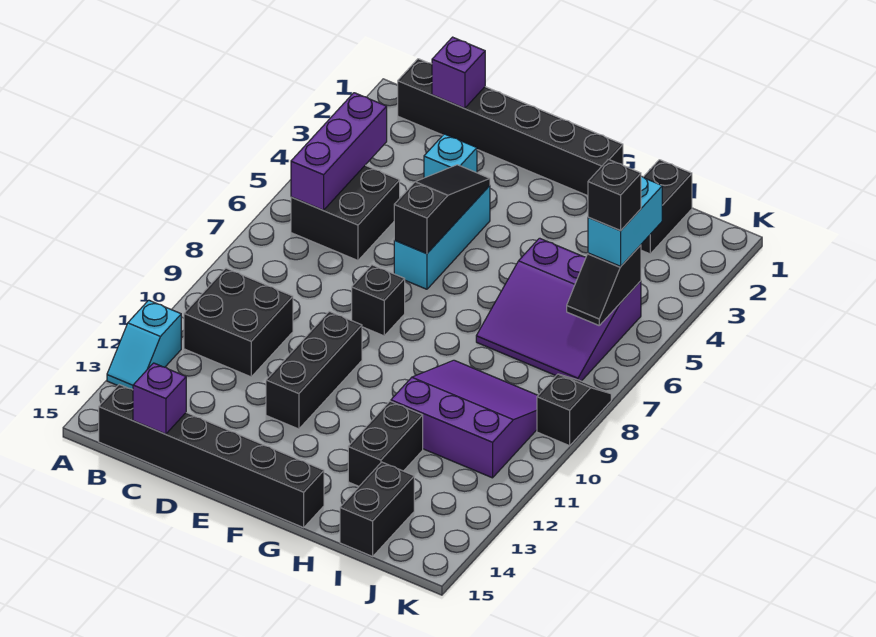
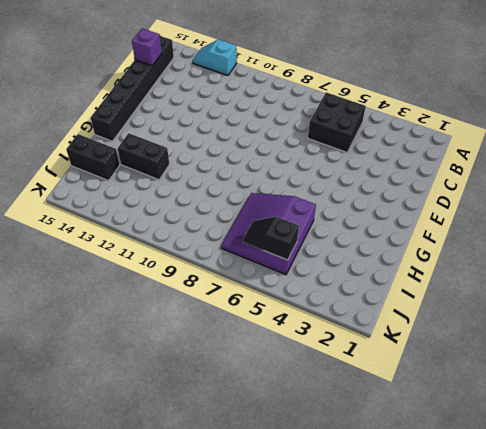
none -> black brick B1:G1 level 1
none -> black brick B10:C11 level 1
none -> cyan brick D3 level 1

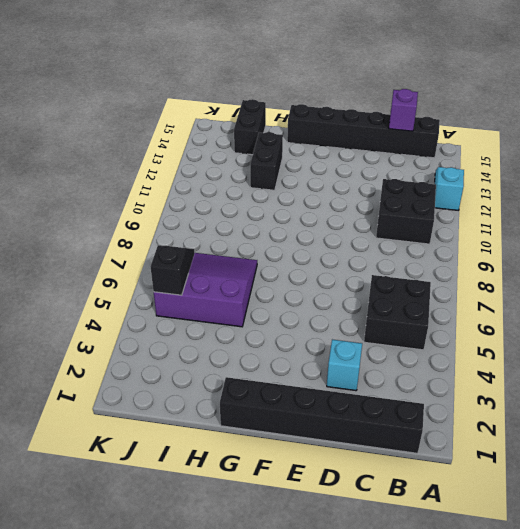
none -> cyan brick E4:E6 level 1
none -> black brick E8 level 1
none -> black brick E10:E12 level 1

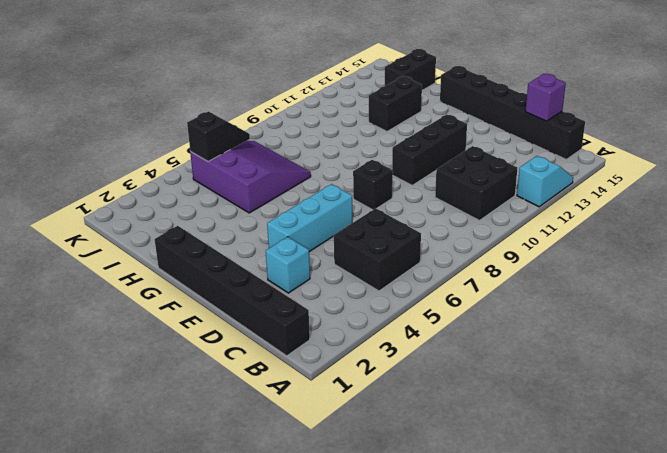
none -> purple slope H9:J11 level 1 top 11
none -> black brick I1:I2 level 1
none -> black slope K8:K9 level 1 top 9

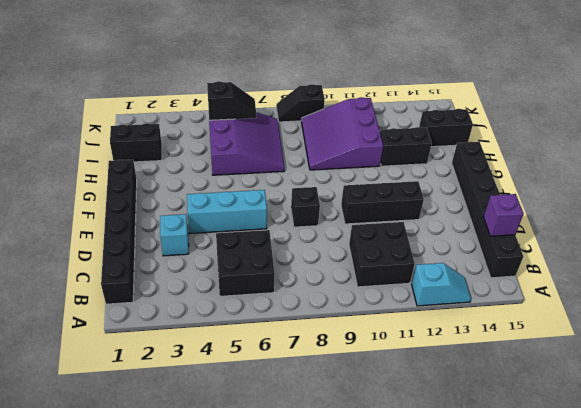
none -> purple brick B4:B6 level 2
none -> purple brick C1 level 2
none -> black slope E4:E6 level 2 top 6

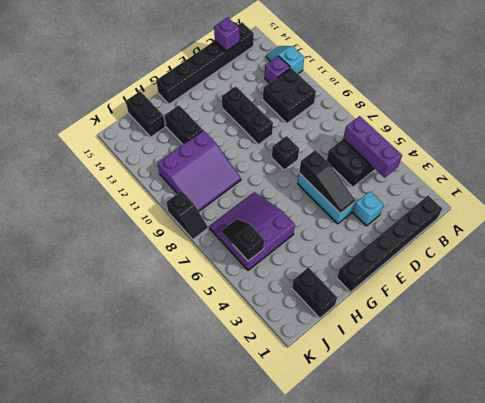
purple brick B12 level 1 -> purple brick C1 level 2
none -> cyan brick J4:J5 level 3
none -> black brick J5 level 4

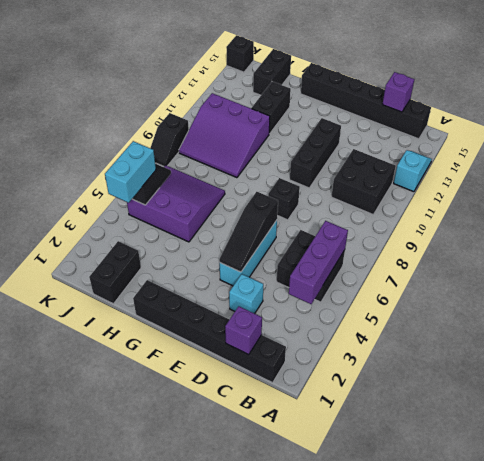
black brick K15 level 1 -> black brick J5 level 4

